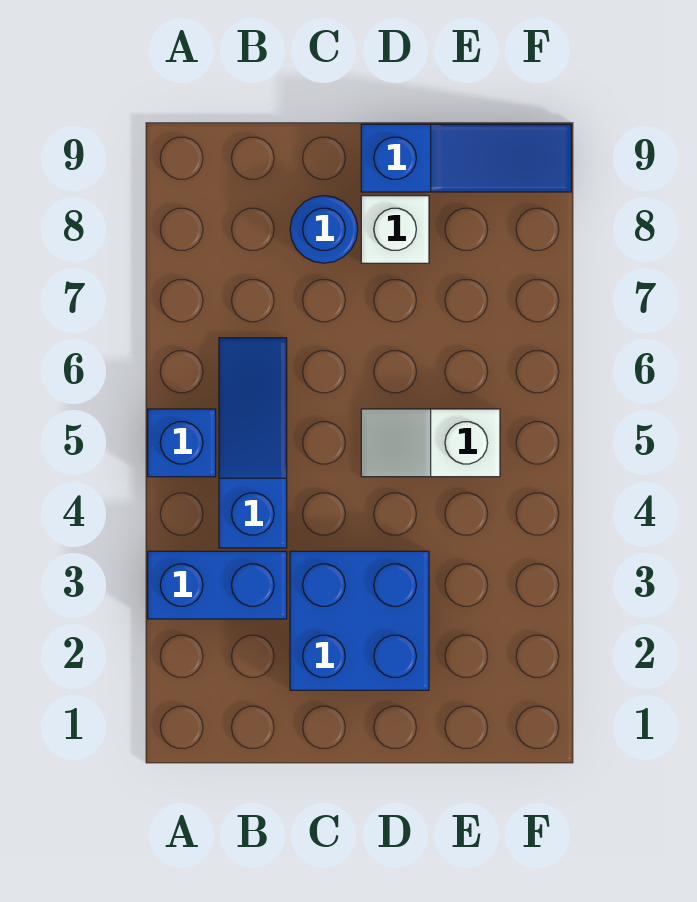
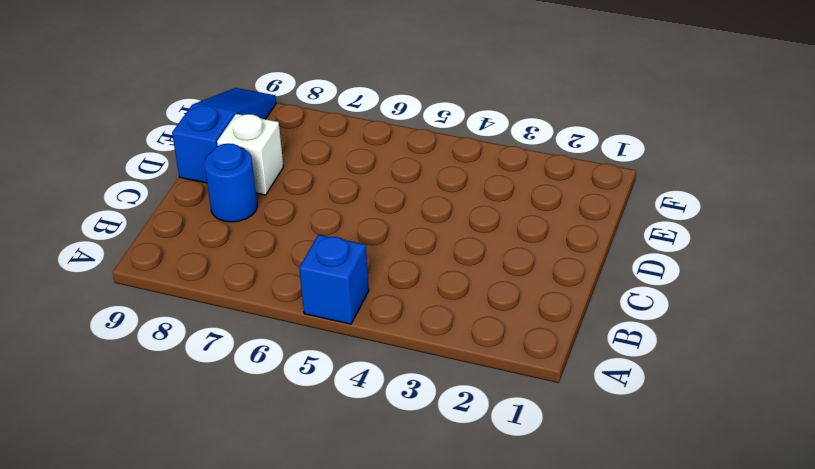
none -> blue brick A3:B3 level 1
none -> blue slope B4:B6 level 1 top 4

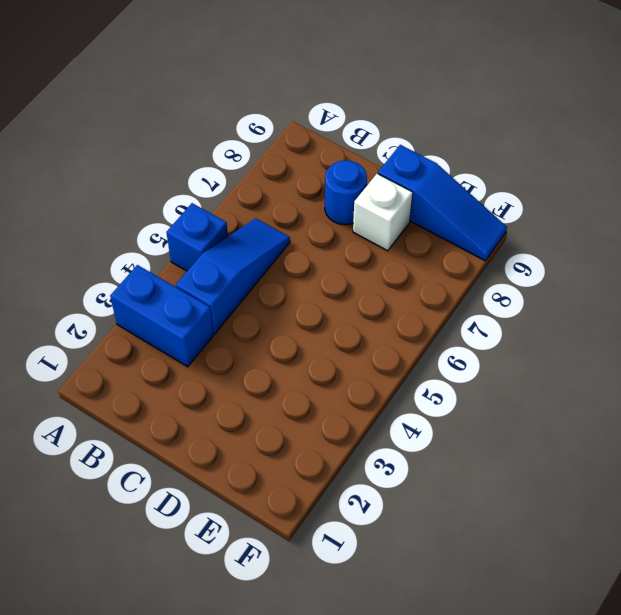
none -> blue brick C2:D3 level 1
none -> white slope D5:E5 level 1 top E

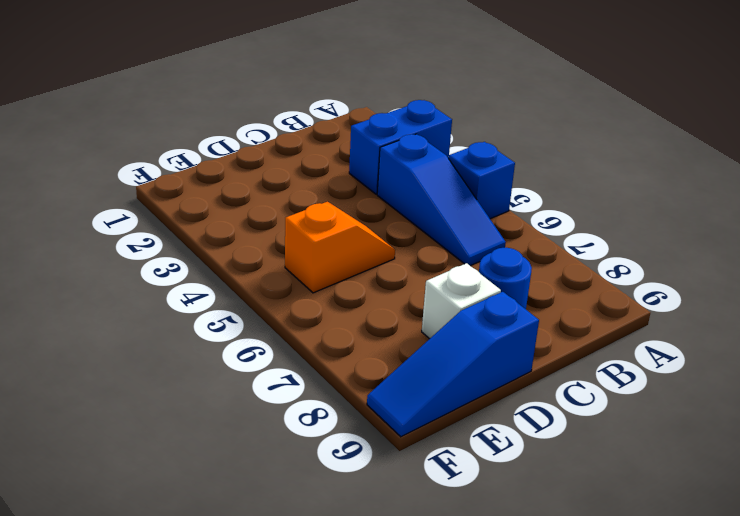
orange slope D5:E5 level 1 top E -> white slope D5:E5 level 1 top E
none -> blue brick C2:D3 level 1

